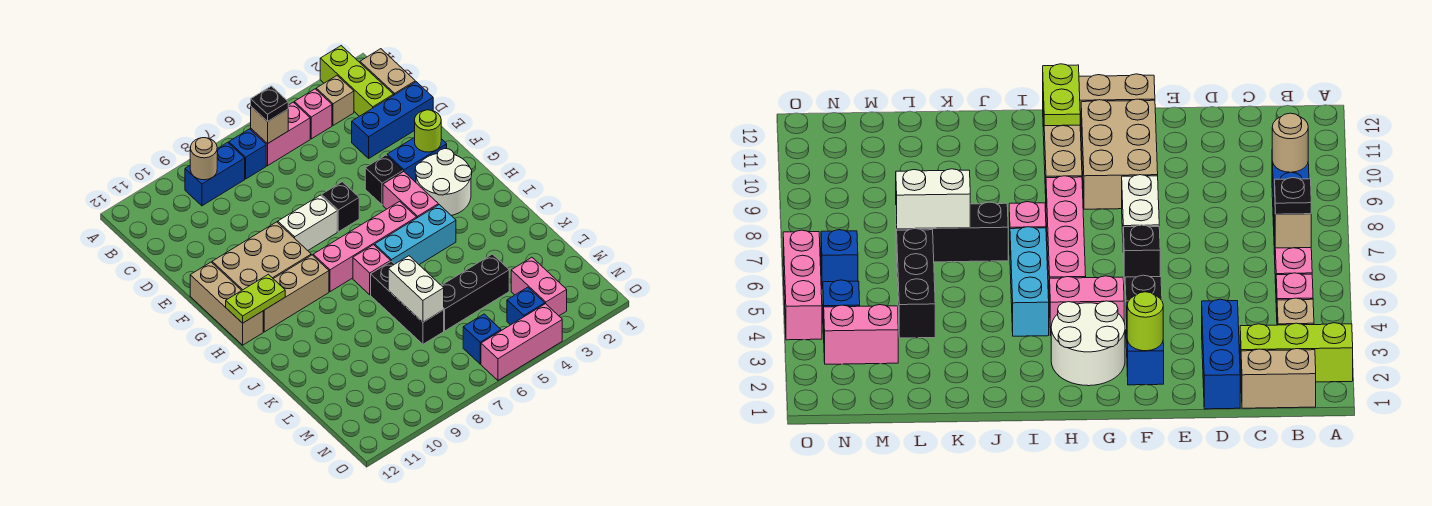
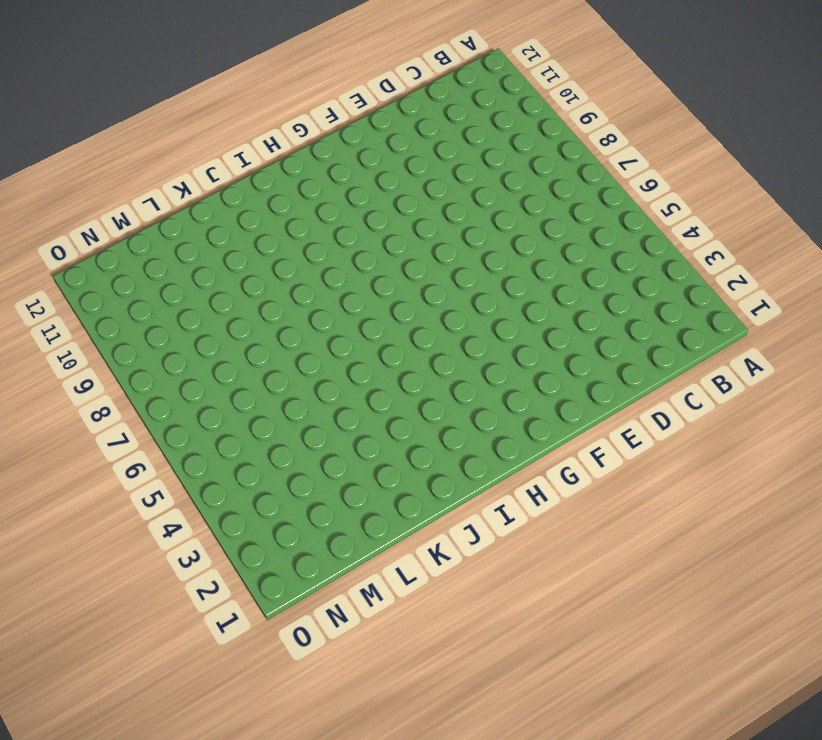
none -> lime brick A2:C2 level 1
none -> tan brick B1:C1 level 1
none -> tan brick B3 level 1
none -> pink brick B4 level 1

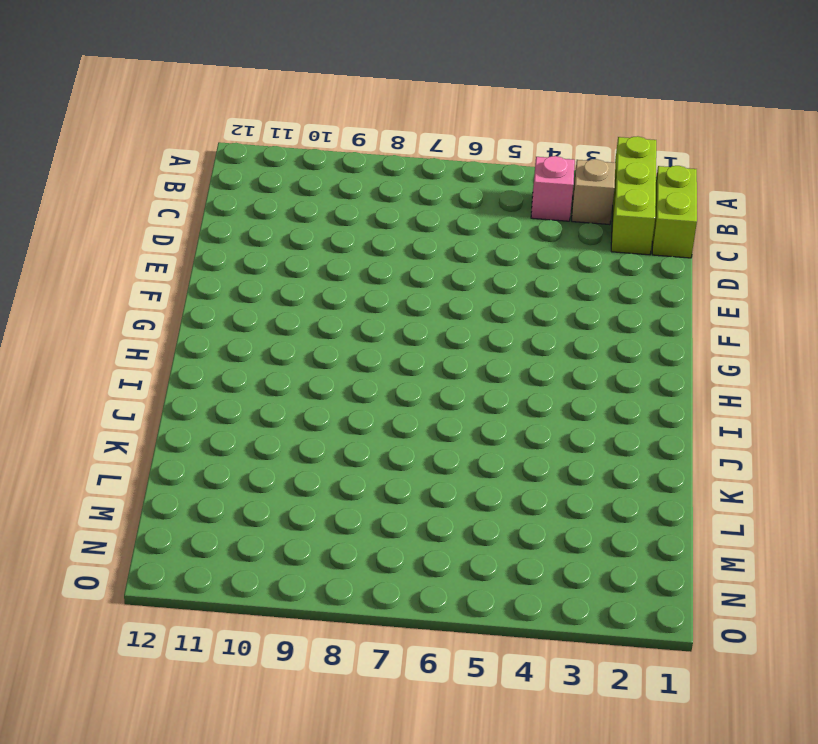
lime brick B1:C1 level 1 -> tan brick B1:C1 level 1
none -> pink brick B5:B6 level 1
none -> blue brick B7 level 1
none -> blue brick B8:B9 level 1
none -> blue brick D1:D3 level 1

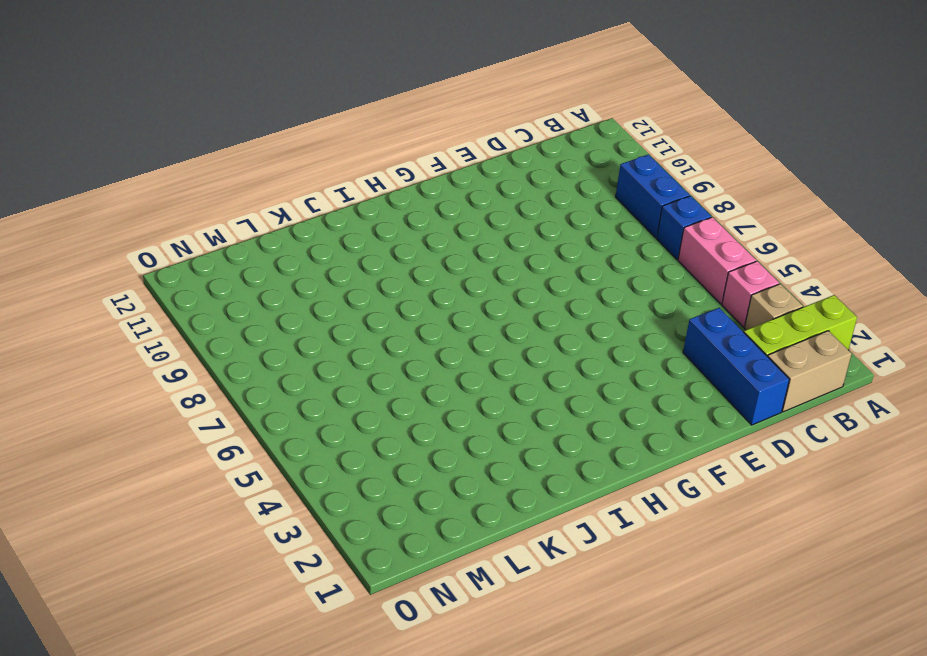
none -> blue brick F2:F3 level 1
none -> black brick F4 level 1
none -> black brick F6 level 1
none -> white brick F7:F8 level 1

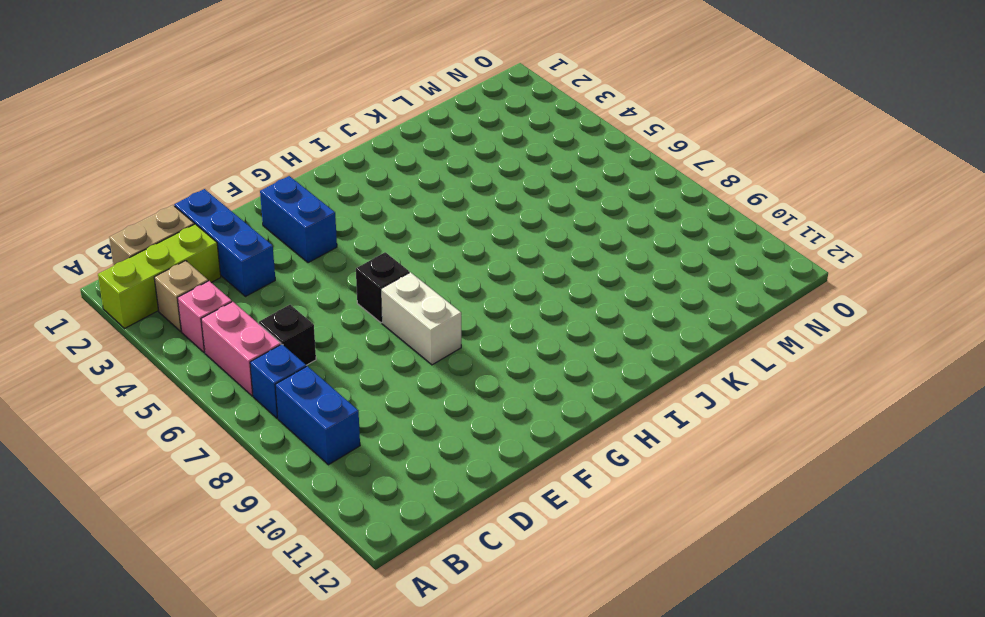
black brick C6 level 1 -> black brick F4 level 1
none -> tan brick F9:G11 level 1
none -> tan brick F12:H12 level 1
none -> white round brick G2:H3 level 1
none -> pink brick G4:H4 level 1

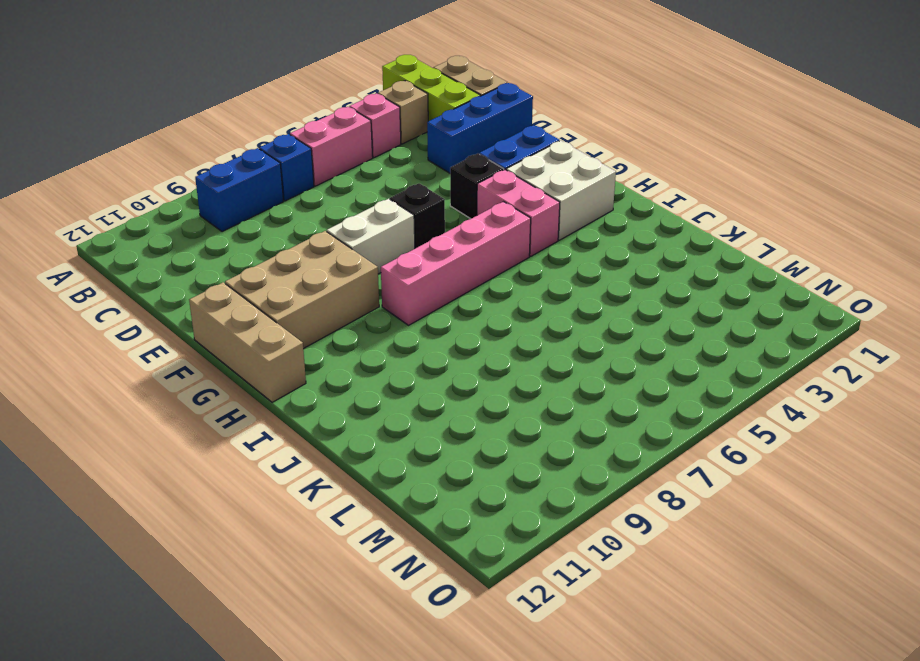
white brick G2:H3 level 1 -> white round brick G2:H3 level 1
none -> tan brick H9:H11 level 1
none -> cyan brick I4:I6 level 1
none -> pink brick I7 level 1
none -> black brick J7:L7 level 1

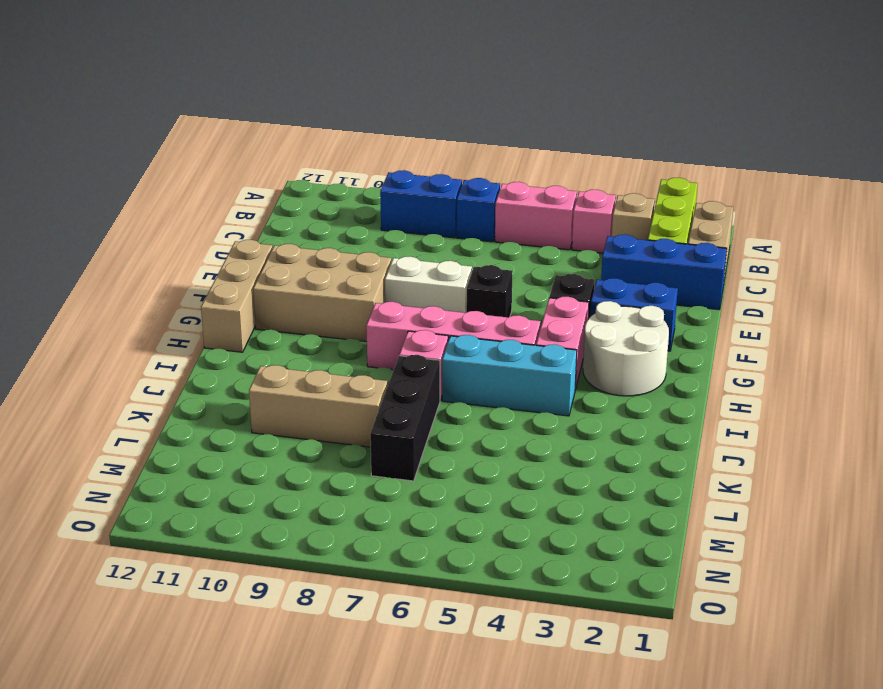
tan brick K8:K10 level 1 -> tan brick H9:H11 level 1
none -> black brick L4:L6 level 1
none -> pink brick M3:N3 level 1
none -> blue brick N4 level 1
none -> blue brick N6 level 1

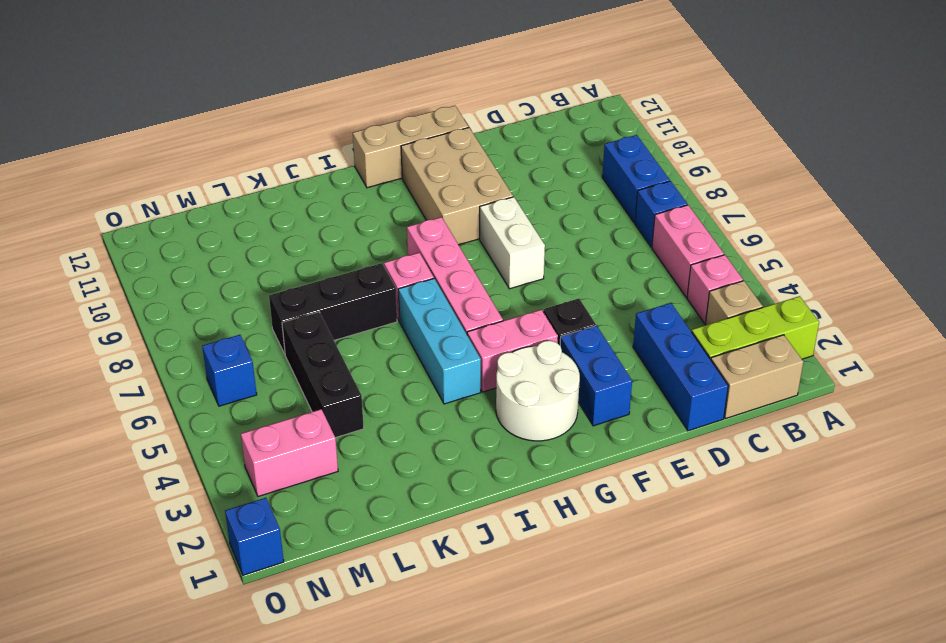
blue brick O1 level 1 -> blue brick N4 level 1
none -> black brick F6 level 1
none -> tan brick H9:H11 level 1
none -> pink brick O4:O6 level 1
none -> tan brick B6 level 2

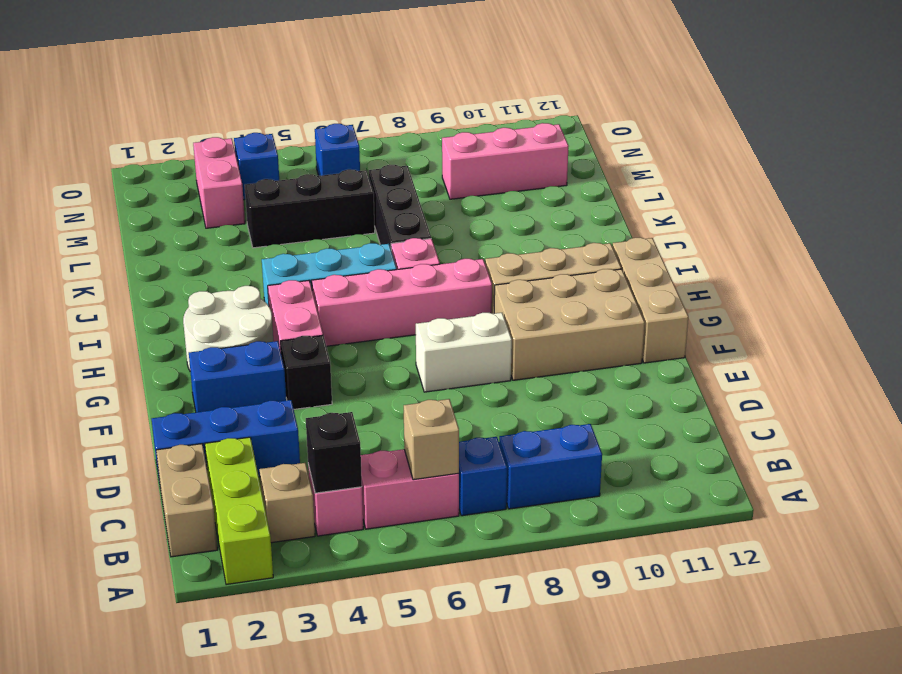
black brick B4 level 2 -> black brick F6 level 1
pink brick M9:M11 level 1 -> pink brick O4:O6 level 1
none -> tan round brick B9 level 2
none -> lime round brick F2 level 2
none -> lime plate H11:H12 level 2
none -> white brick K7:L7 level 2

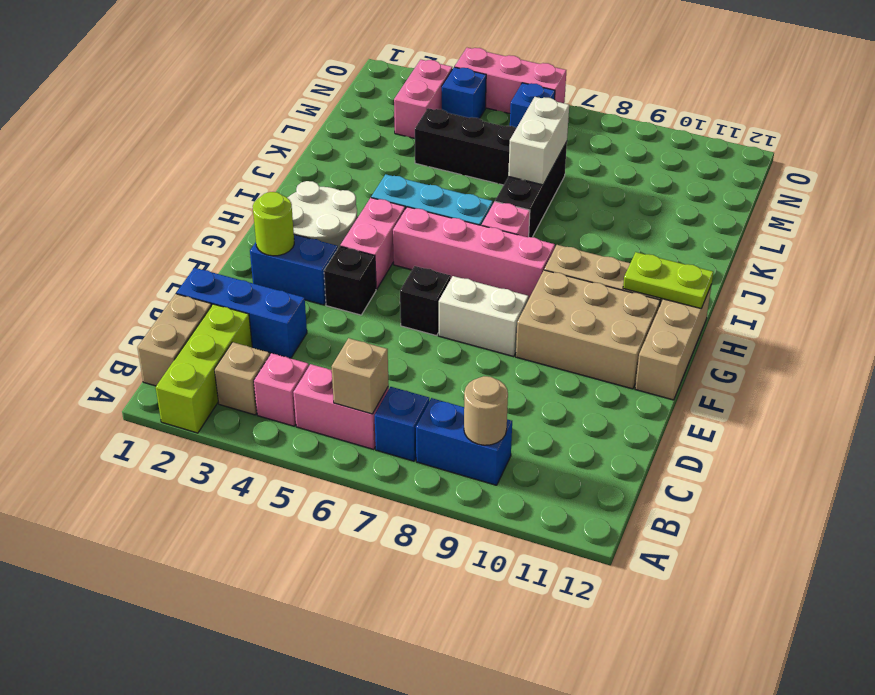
none -> black plate B6 level 3

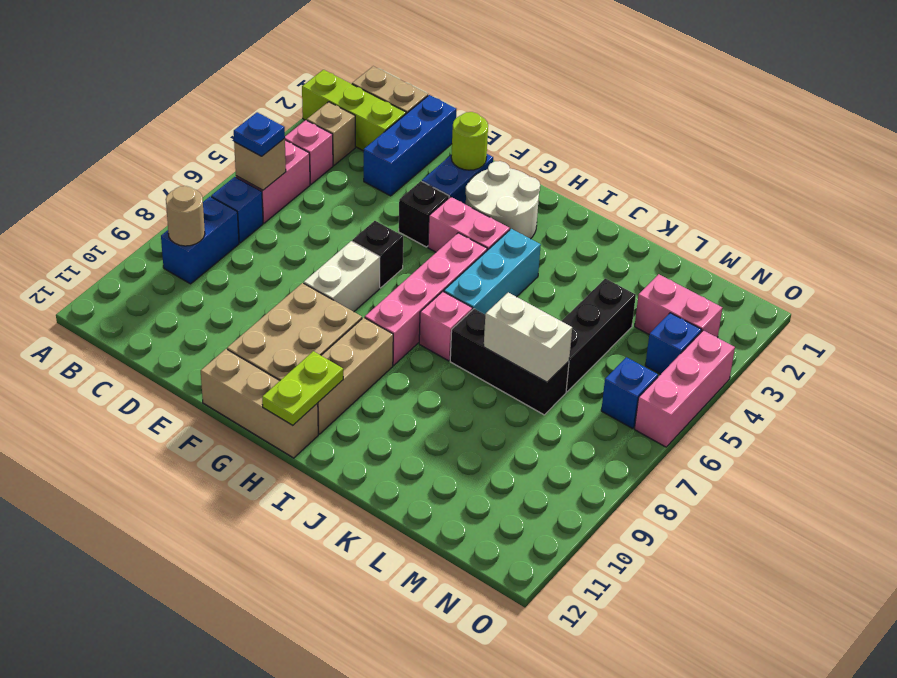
blue plate B6 level 3 -> black plate B6 level 3

